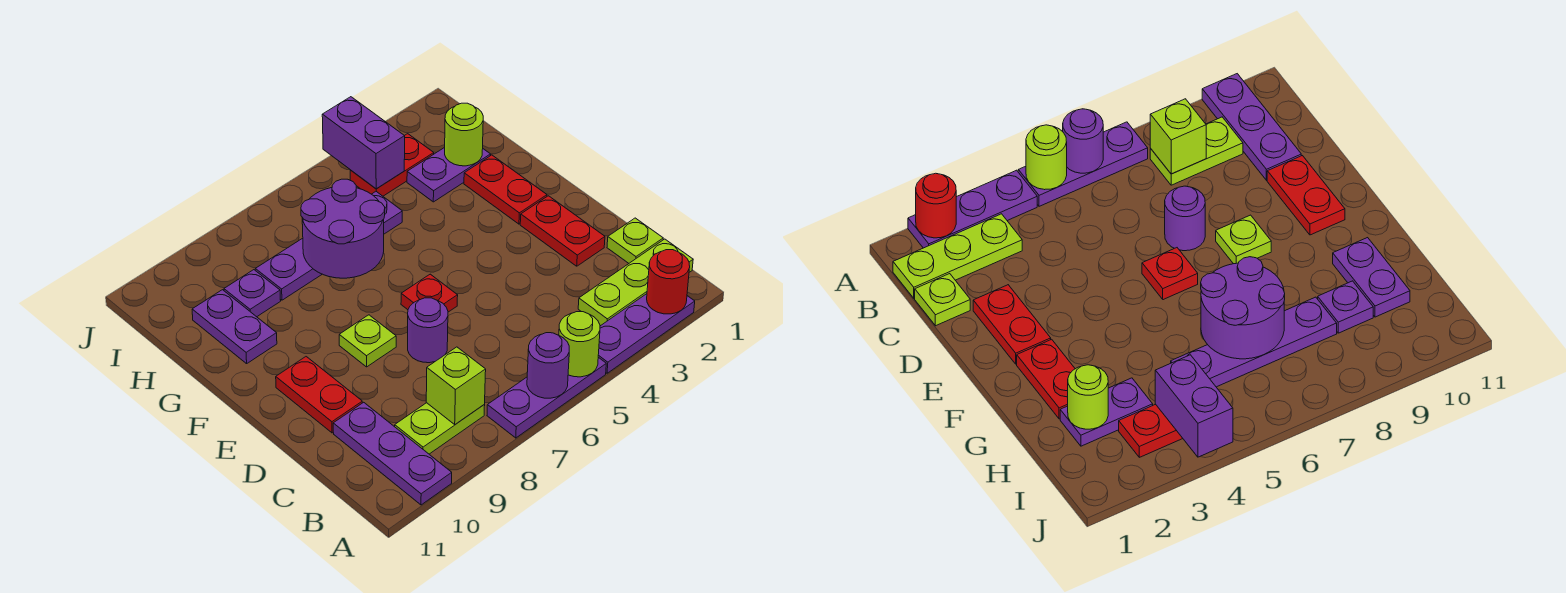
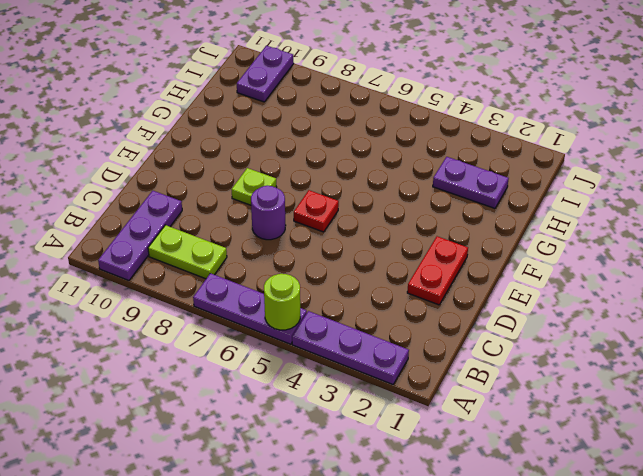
purple plate I10:J10 level 1 -> purple plate G10:H10 level 1
none -> lime plate B1:B3 level 1
none -> lime plate C1 level 1
none -> red plate D10:E10 level 1

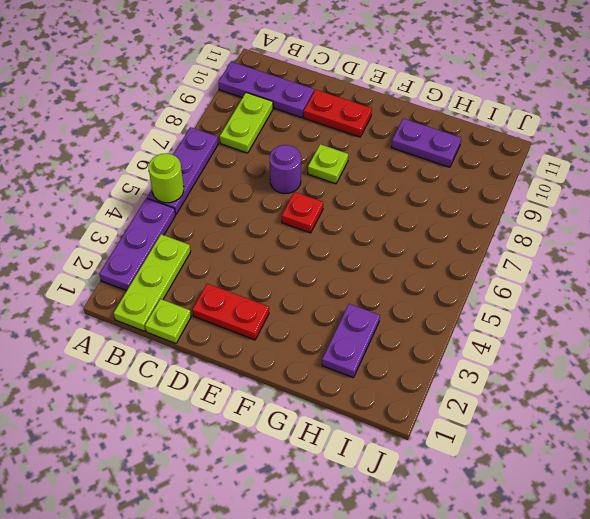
none -> red plate F2:G2 level 1
none -> purple plate H5:H8 level 1
none -> purple plate H9 level 1

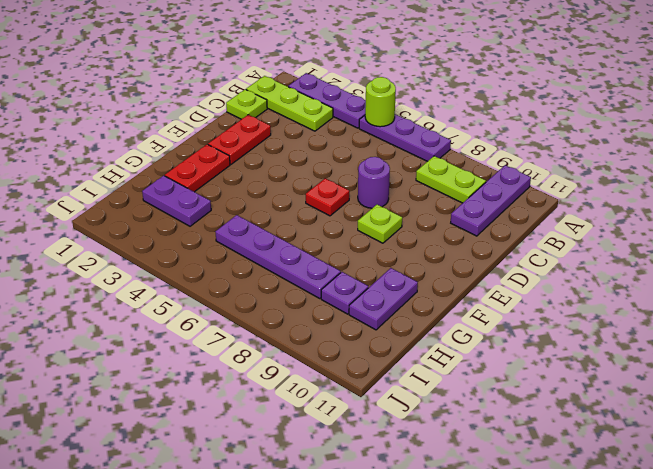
none -> red plate D10:E10 level 1
none -> red plate I3:I4 level 1
none -> red round brick A2 level 2

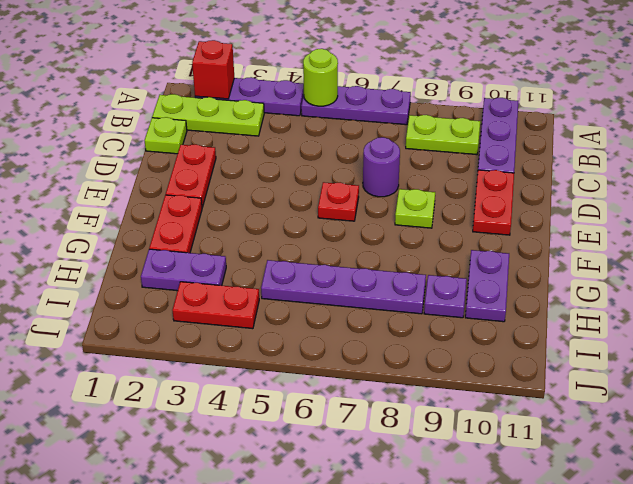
red brick A2 level 2 -> red round brick A2 level 2
none -> purple round brick A6 level 2
none -> lime brick B8 level 2
none -> purple round brick G6:H7 level 2

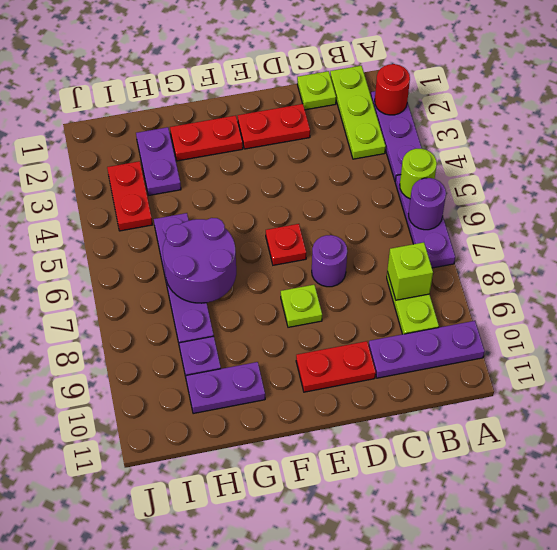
none -> lime round brick H2 level 2
none -> purple brick I4:J4 level 2

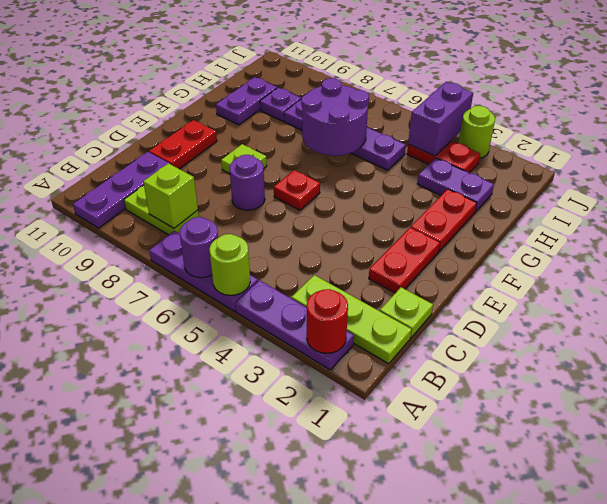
lime round brick J3 level 1 -> lime round brick H2 level 2

